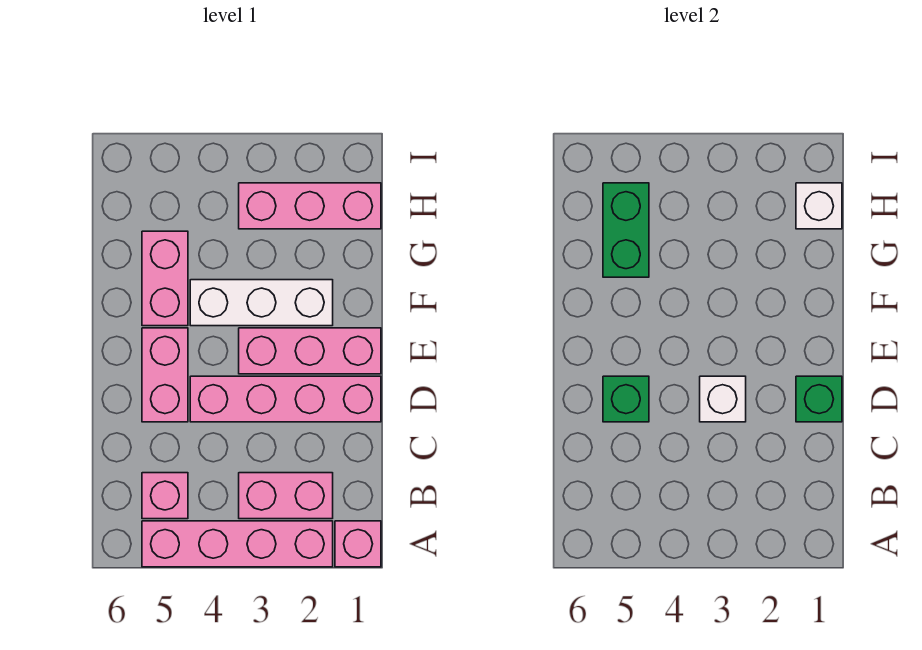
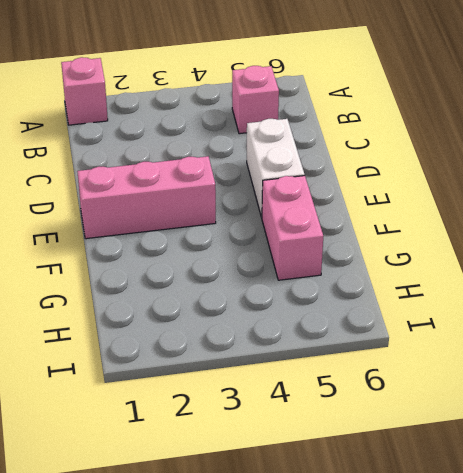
white brick D5:E5 level 1 -> pink brick D5:E5 level 1
none -> pink brick A2:A5 level 1
none -> pink brick B2:B3 level 1
none -> pink brick D1:D4 level 1

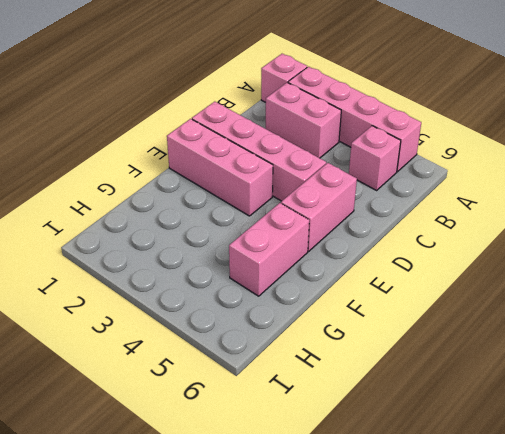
none -> white brick F2:F4 level 1
none -> pink brick H1:H3 level 1
none -> green brick D1 level 2

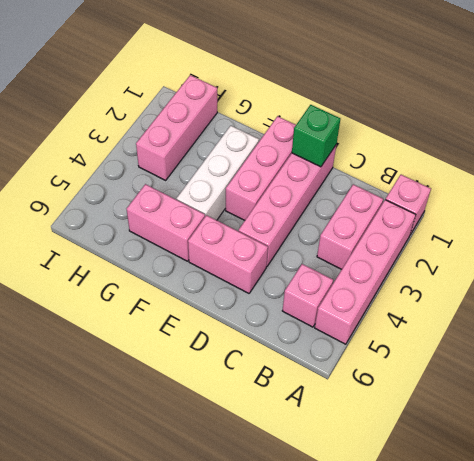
none -> white brick D3 level 2
none -> green brick D5 level 2
none -> green brick G5:H5 level 2

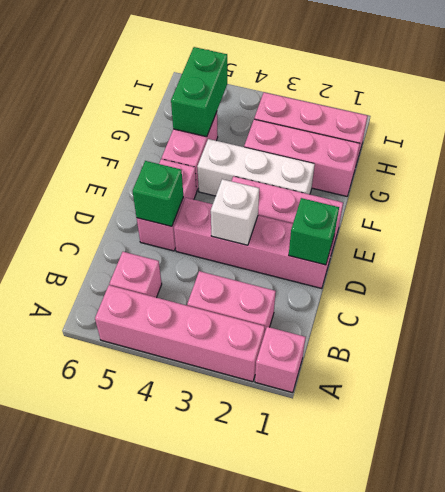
pink brick G1:G3 level 1 -> none
none -> white brick H1 level 2

